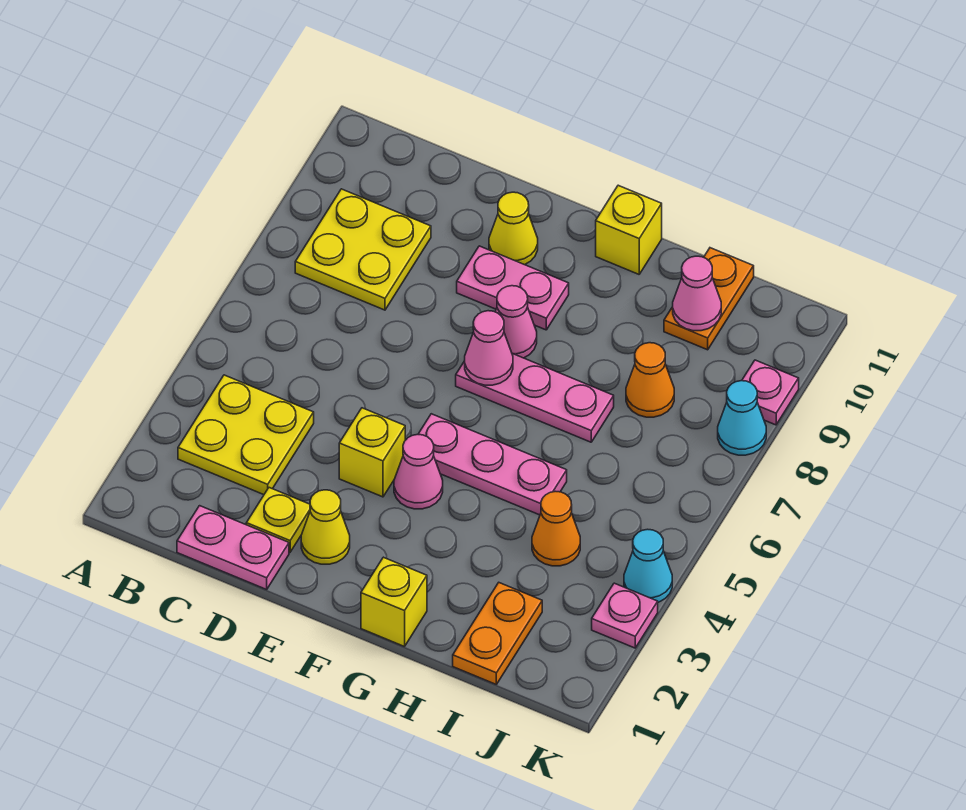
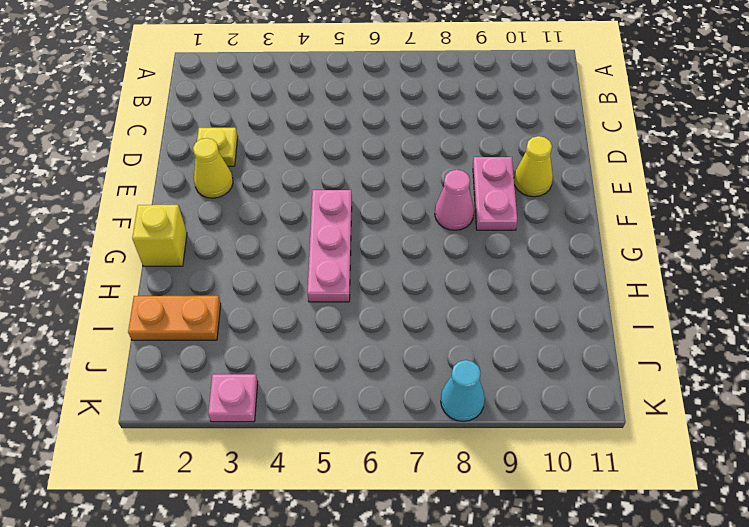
none -> yellow plate B3:C4 level 1
none -> yellow plate B8:C9 level 1
none -> pink plate C1:D1 level 1

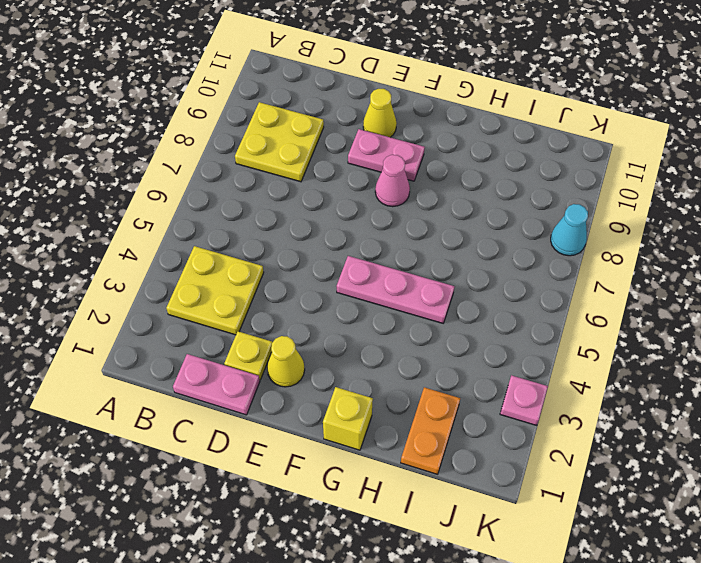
none -> yellow brick E4 level 1
none -> pink cone F4 level 1
none -> pink plate F7:H7 level 1

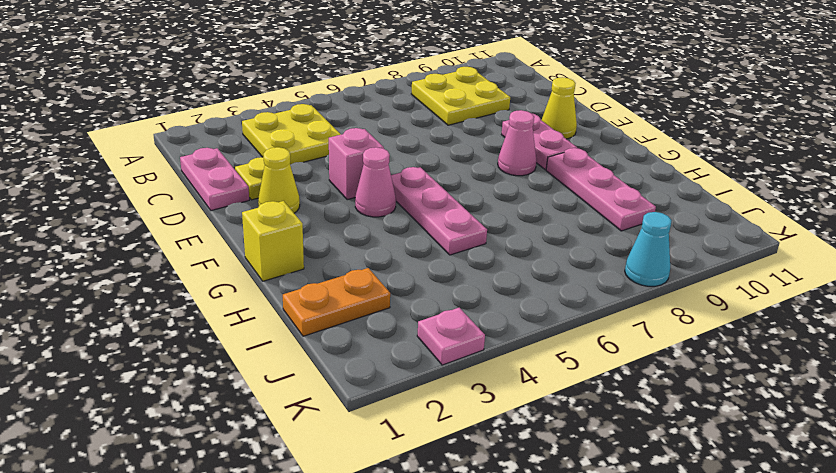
pink brick E4 level 1 -> yellow brick E4 level 1
pink plate G9:I9 level 1 -> pink plate F7:H7 level 1
none -> yellow brick G11 level 1
none -> orange cone I4 level 1
none -> orange cone I8 level 1

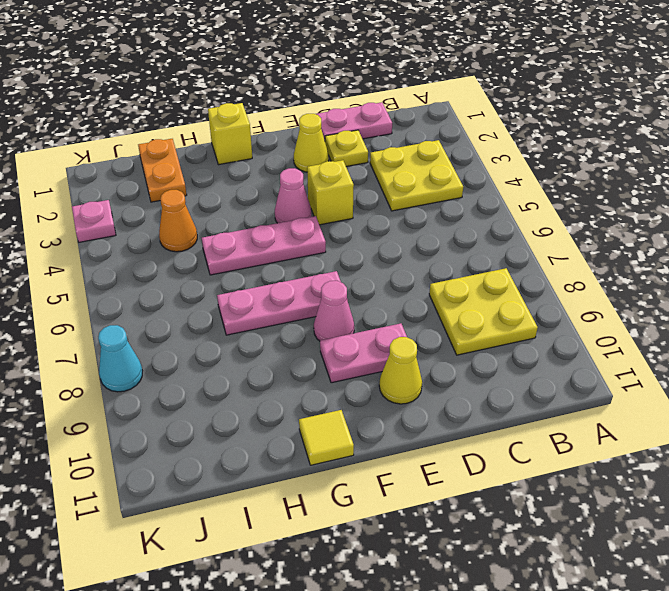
yellow tile G11 level 1 -> yellow brick G11 level 1
none -> orange cone I8 level 1
none -> orange plate I10:I11 level 1
none -> cyan cone K4 level 1

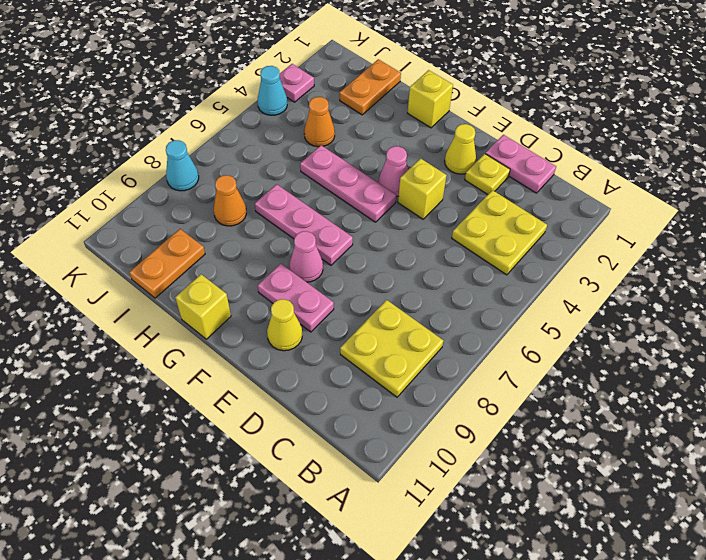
none -> pink plate K9 level 1
none -> pink cone F7 level 2
none -> pink cone I10 level 2

